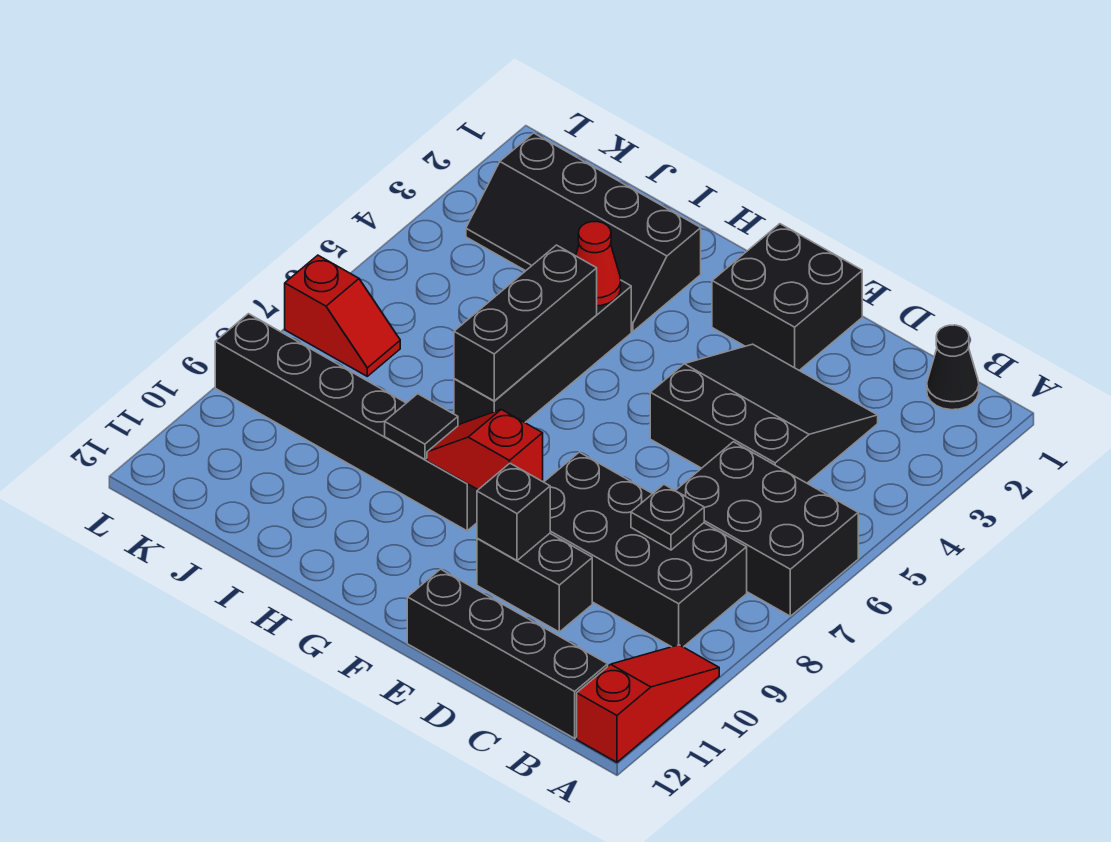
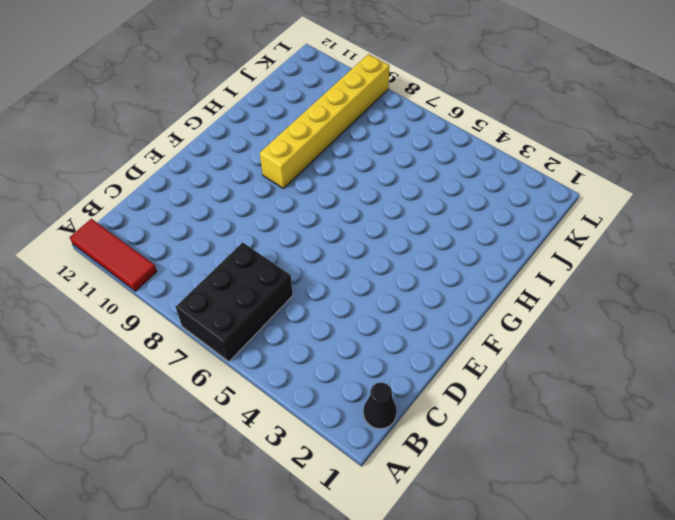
red tile A10:A12 level 1 -> red slope A10:A12 level 1 top 12
yellow brick G9:L9 level 1 -> black brick G9:L9 level 1
none -> black brick B8:E9 level 1
none -> black brick B12:E12 level 1
none -> black slope C3:E5 level 1 top 5

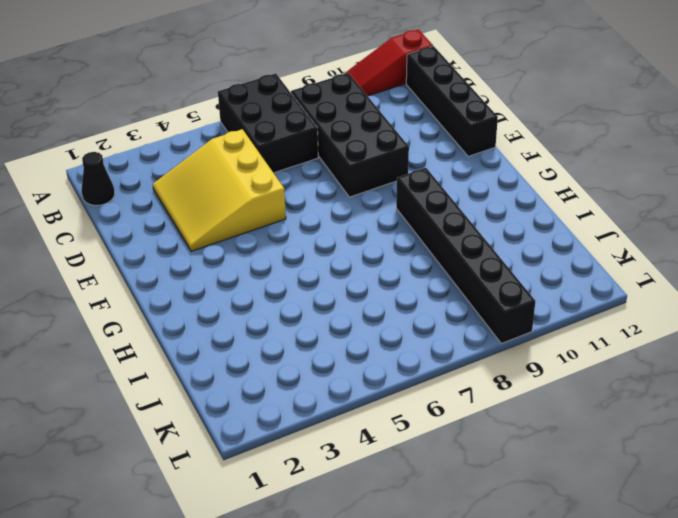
yellow slope C3:E5 level 1 top 5 -> black slope C3:E5 level 1 top 5
none -> black brick D10:E10 level 1
none -> black brick E1:F2 level 1
none -> black slope H2:K3 level 1 top 2

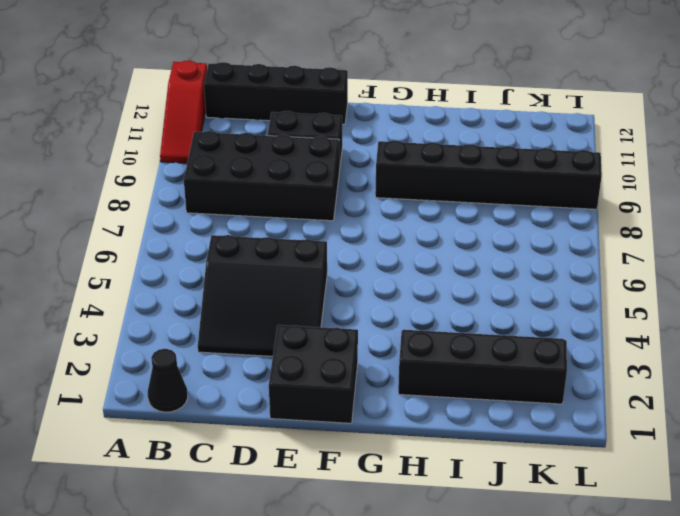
none -> black brick A6:C7 level 1
none -> black brick H4:H7 level 1
none -> red slope K7:L7 level 1 top L

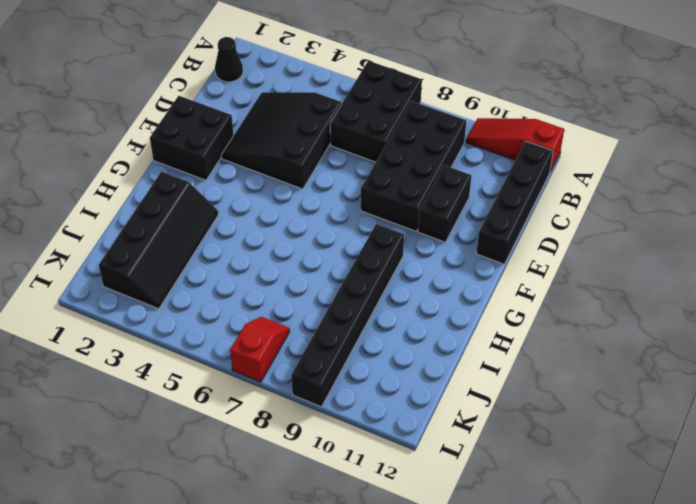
none -> black brick H4:H7 level 1
none -> black plate C8 level 2
none -> black brick E10 level 2

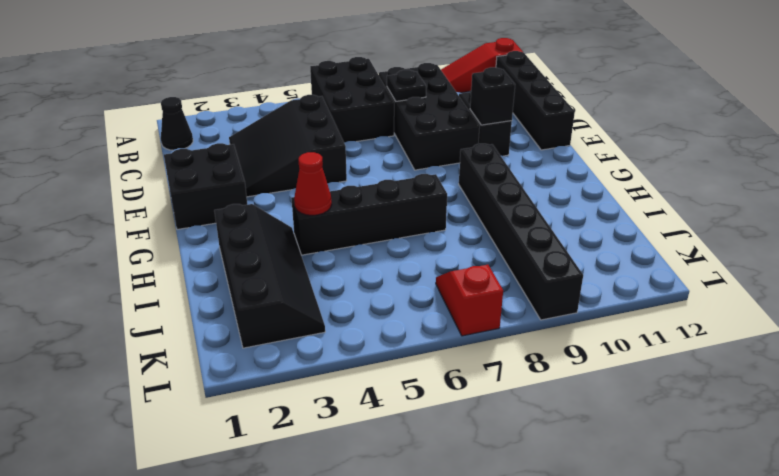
none -> red slope F9:G9 level 2 top F
none -> black brick H5:H7 level 2
none -> black tile H9 level 2

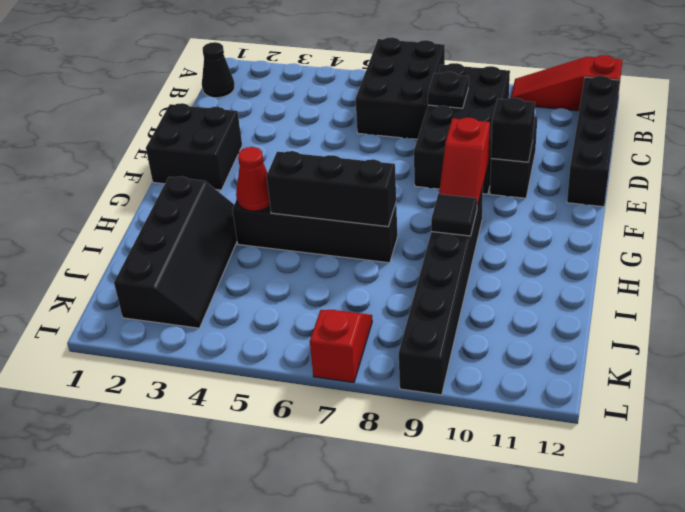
none -> black slope C3:E5 level 1 top 5

